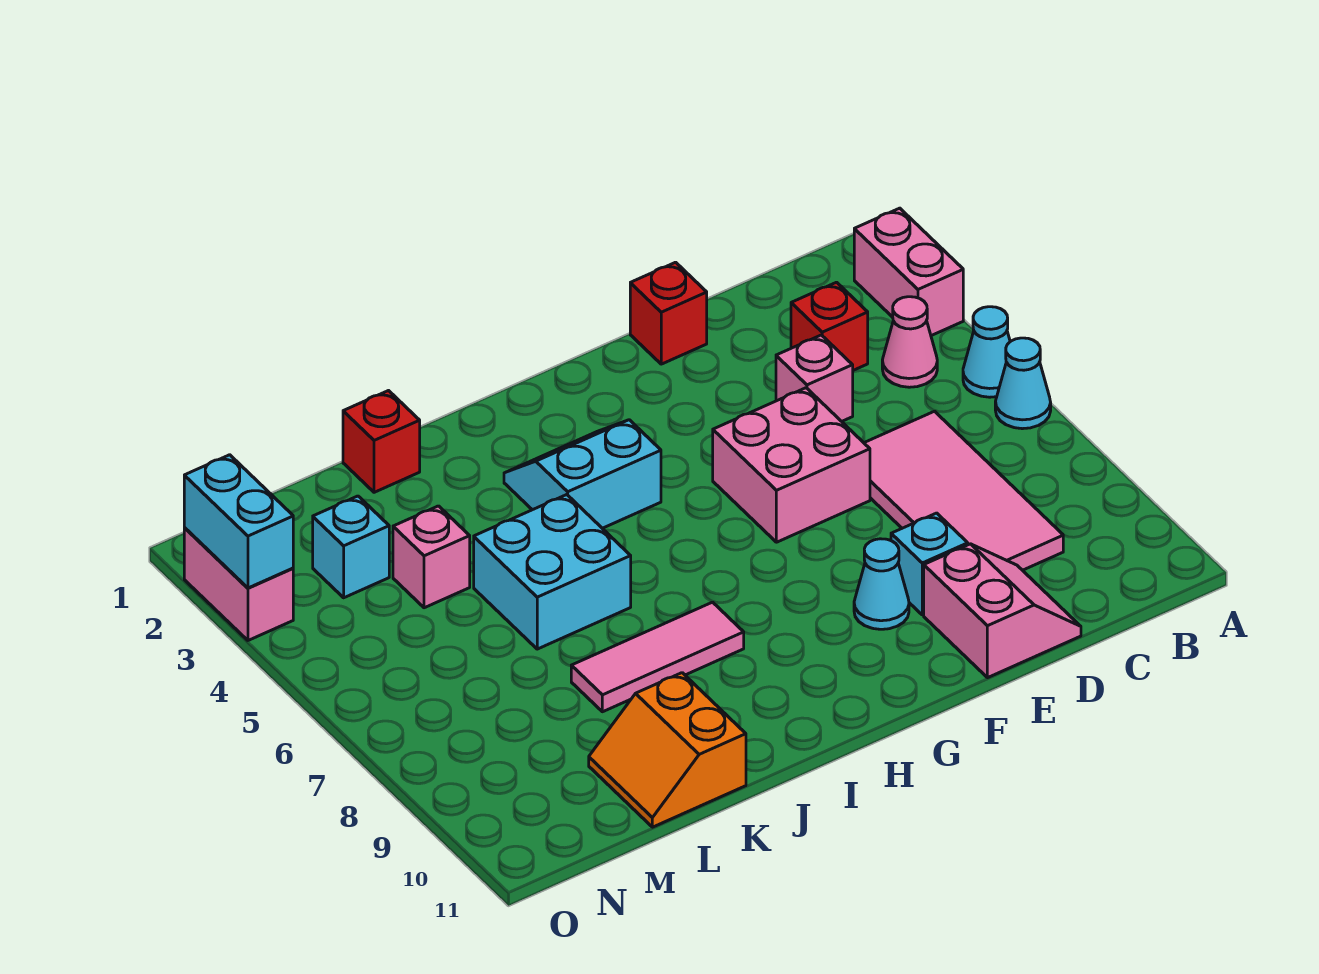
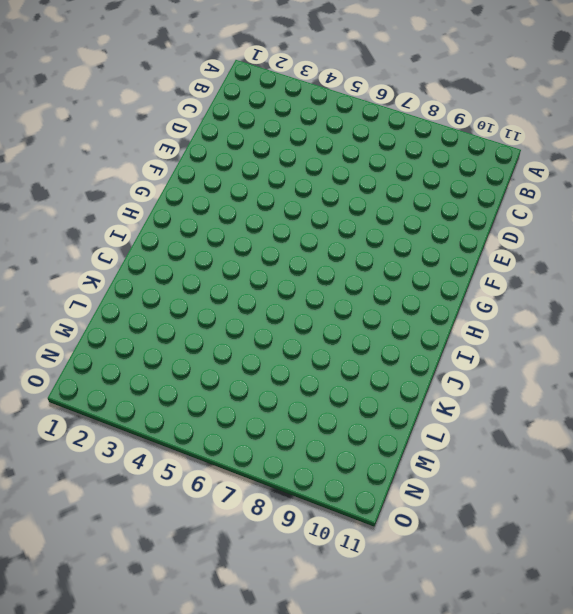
none -> pink brick A2:A3 level 1
none -> cyan cone A5 level 1
none -> cyan cone A6 level 1

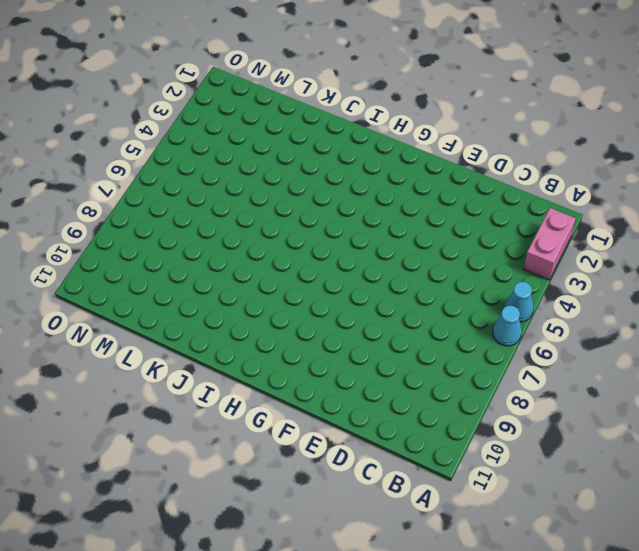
none -> pink cone B4 level 1
none -> red brick C3 level 1
none -> pink tile C6:D9 level 1

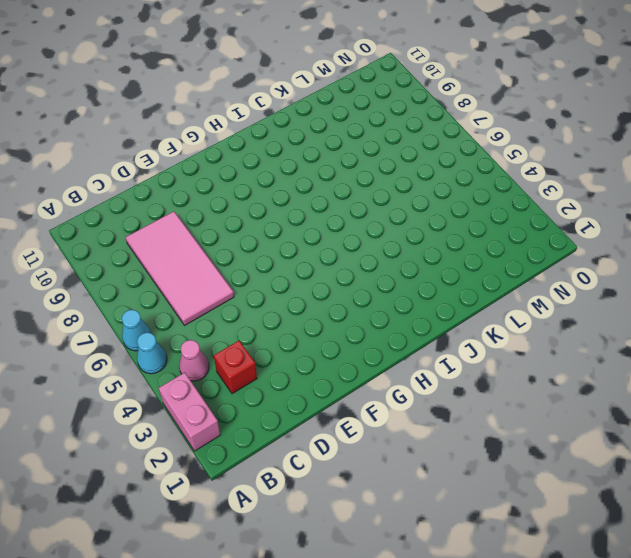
none -> pink brick D4 level 1
none -> pink slope D10:E11 level 1 top E
none -> red brick E1 level 1

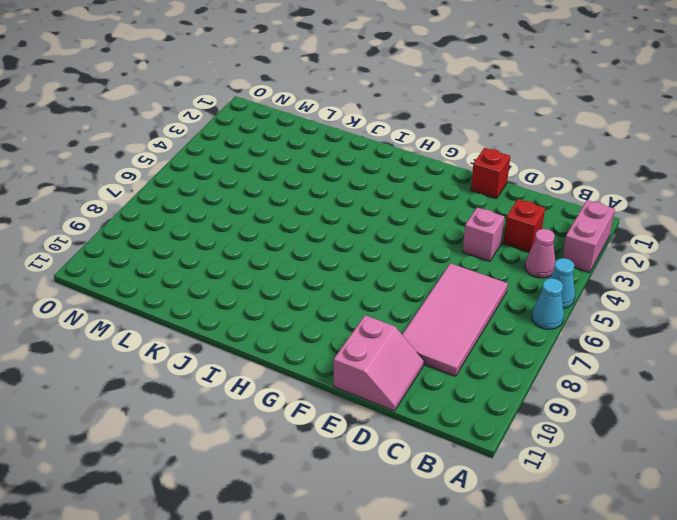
none -> pink brick E5:F6 level 1
none -> cyan brick E9 level 1
none -> cyan cone F9 level 1

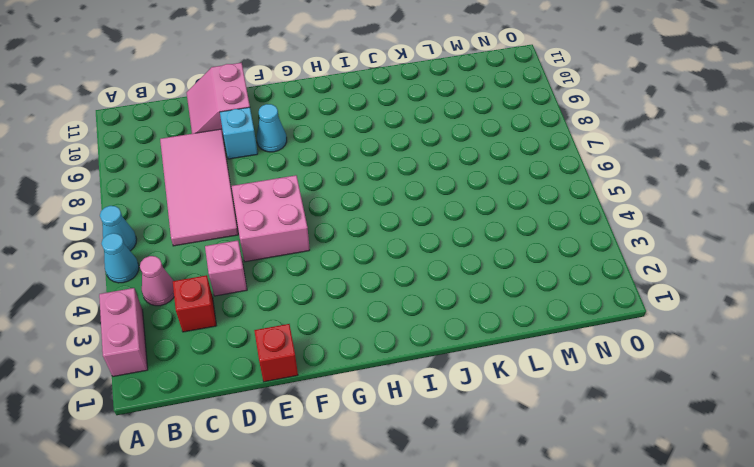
none -> cyan slope H3:I4 level 1 top 4
none -> pink tile I8:K8 level 1
none -> cyan brick J5:K6 level 1

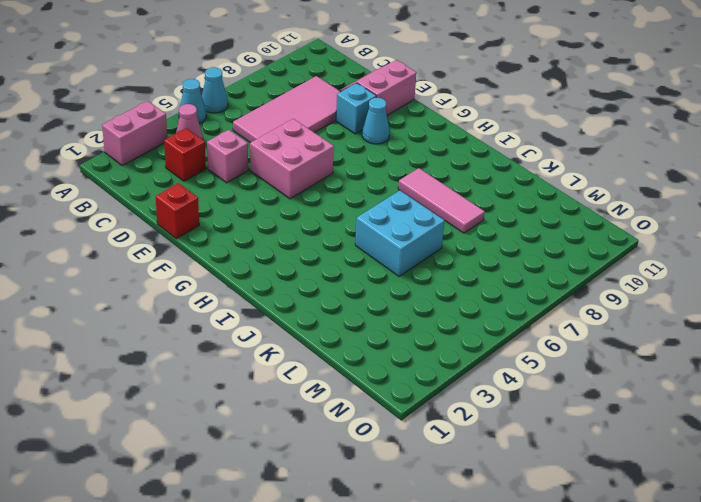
none -> cyan slope H3:I4 level 1 top 4
none -> red brick K1 level 1
none -> orange slope K10:L11 level 1 top K

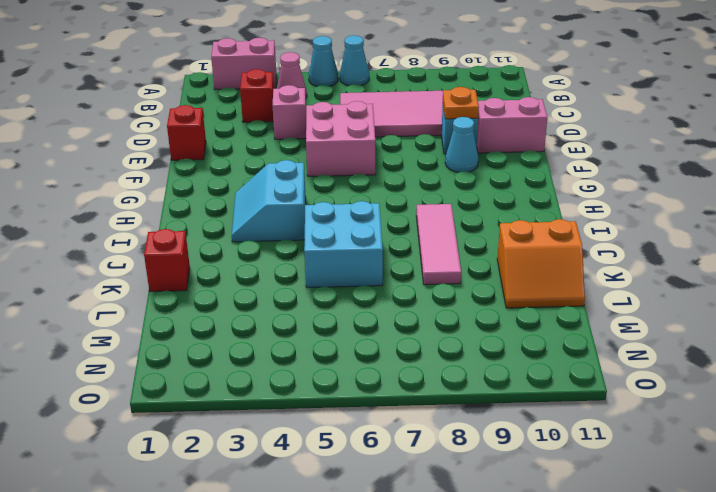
orange plate E9 level 2 -> none
none -> pink brick L4 level 1
none -> cyan brick M3 level 1
none -> pink brick O2:O3 level 1

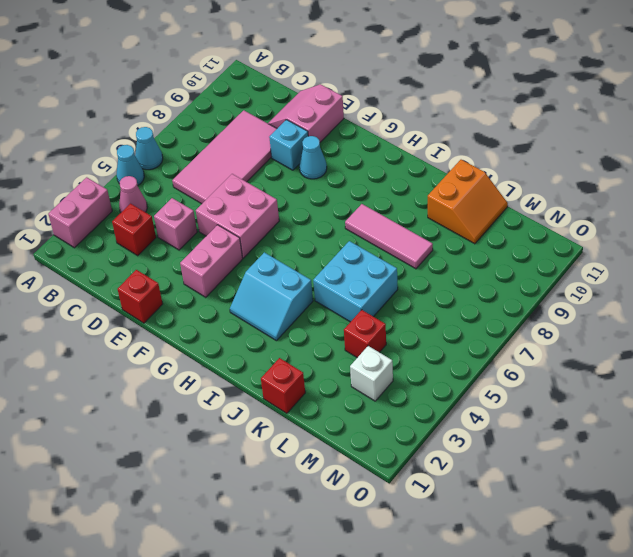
pink brick F3:F4 level 1 -> pink brick O2:O3 level 1
red brick L4 level 1 -> pink brick L4 level 1
white brick M3 level 1 -> cyan brick M3 level 1
none -> cyan brick O2:O3 level 2

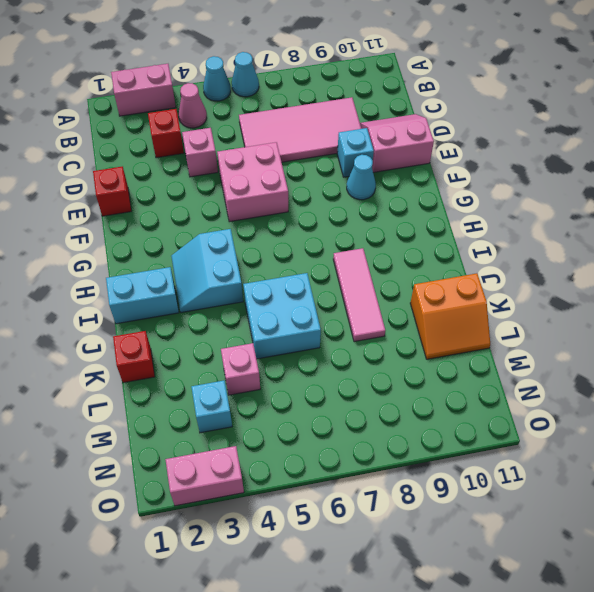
cyan brick I1:I2 level 1 -> cyan brick O2:O3 level 2

